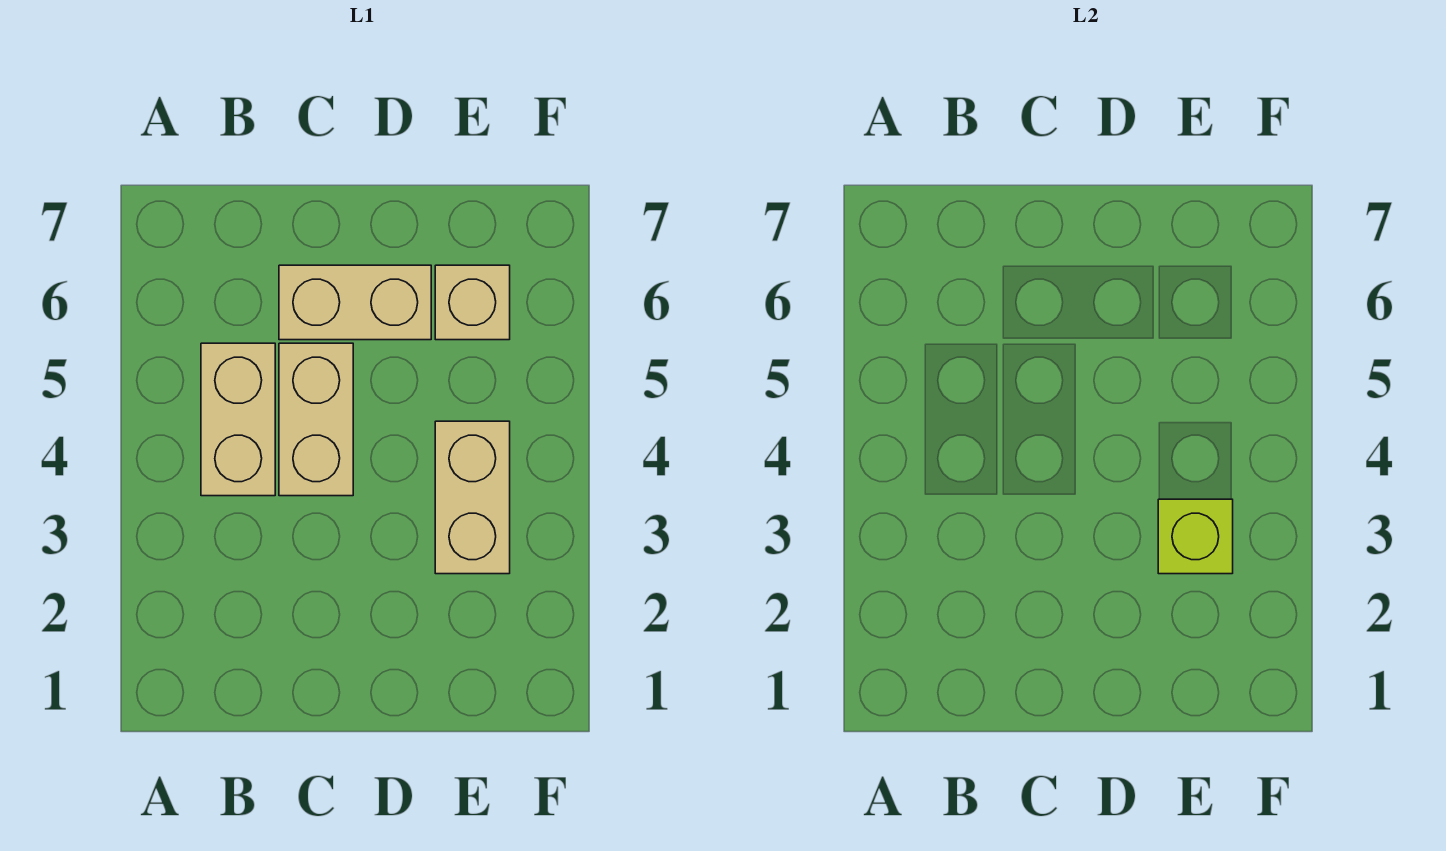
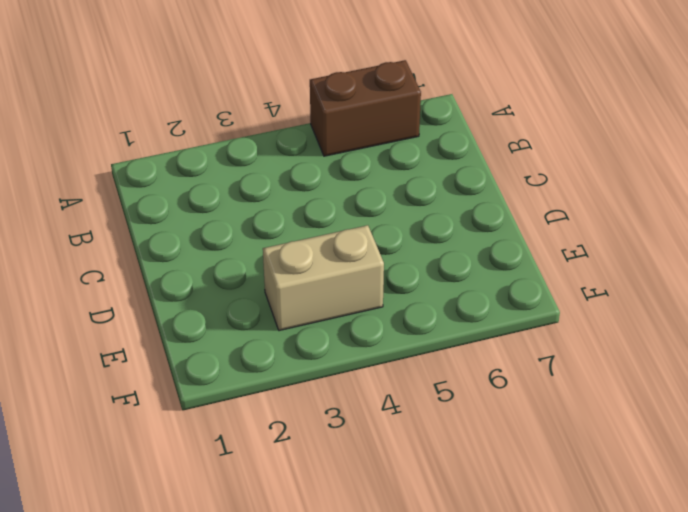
brown brick A5:A6 level 1 -> none
none -> tan brick B4:B5 level 1
none -> tan brick C4:C5 level 1

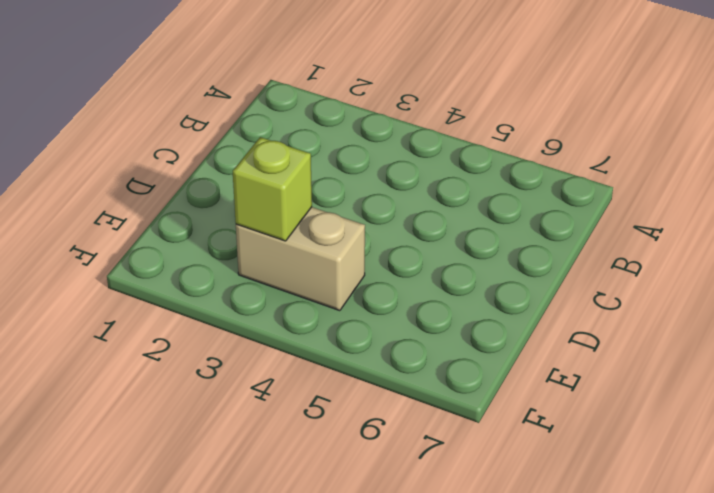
none -> tan brick B4:B5 level 1
none -> tan brick C4:C5 level 1

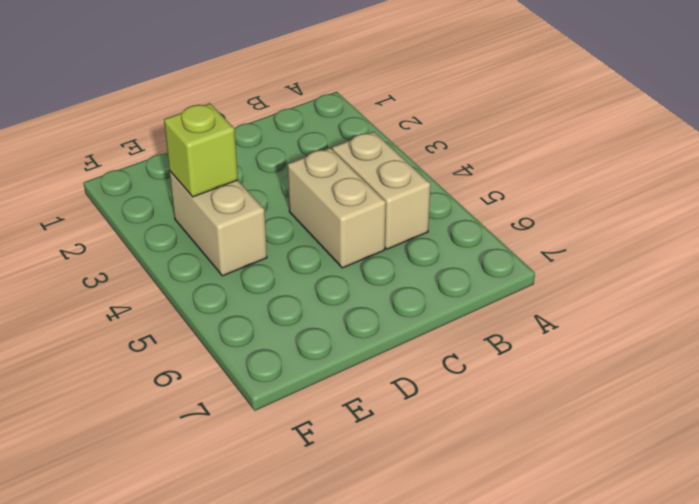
none -> tan brick C6:D6 level 1
none -> tan brick E6 level 1

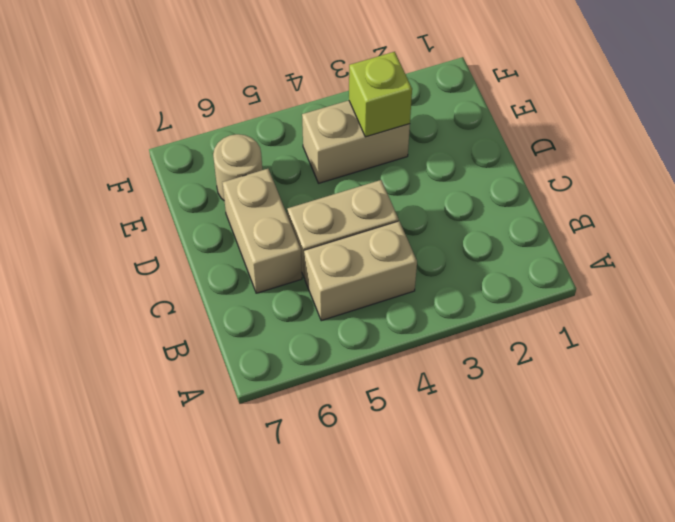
tan round brick E6 level 1 -> tan brick E6 level 1

